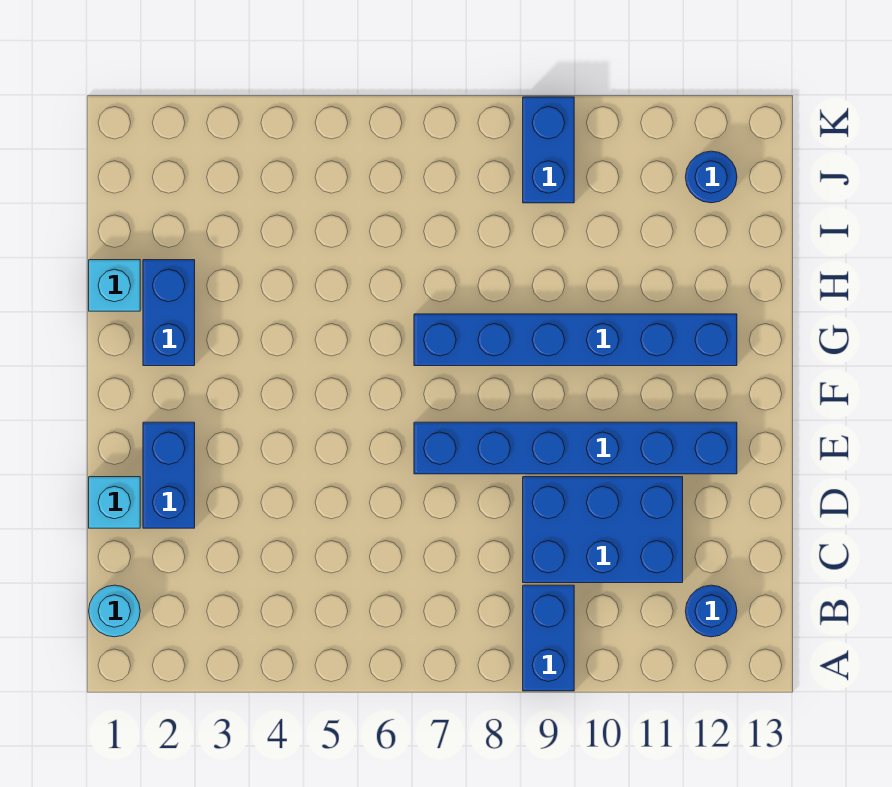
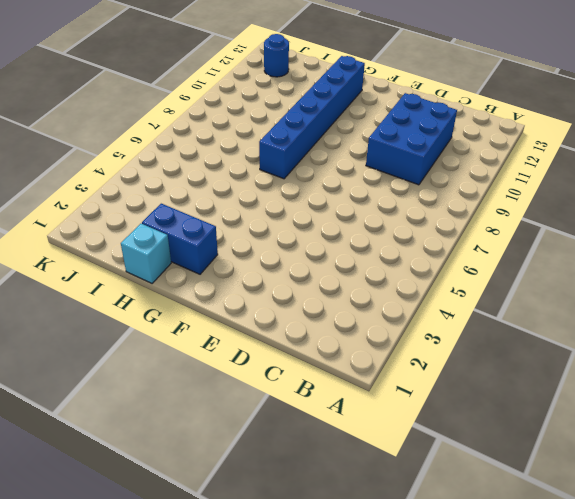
none -> blue brick A9:B9 level 1
none -> cyan round brick B1 level 1
none -> blue round brick B12 level 1

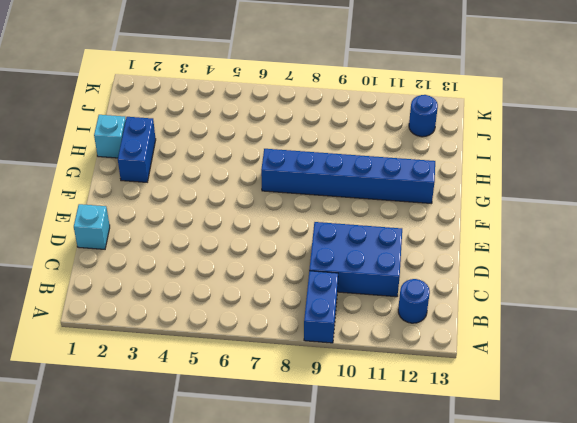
none -> cyan round brick B1 level 1
none -> blue brick D2:E2 level 1
none -> blue brick E7:E12 level 1

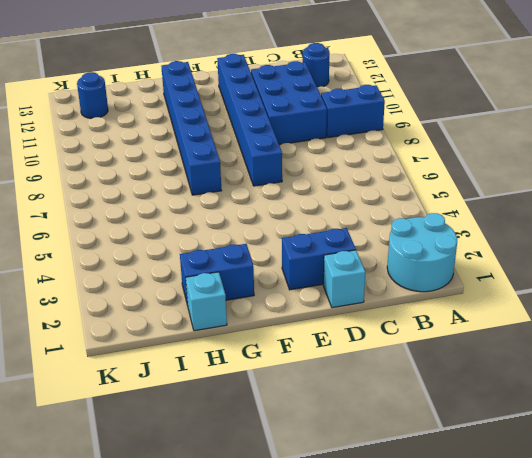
cyan round brick A1:B2 level 1 -> cyan round brick B1 level 1
none -> blue brick J9:K9 level 1

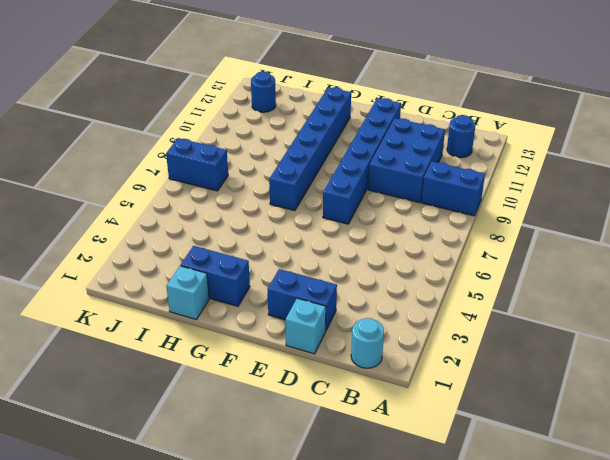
blue brick J7:K7 level 1 -> blue brick J9:K9 level 1

